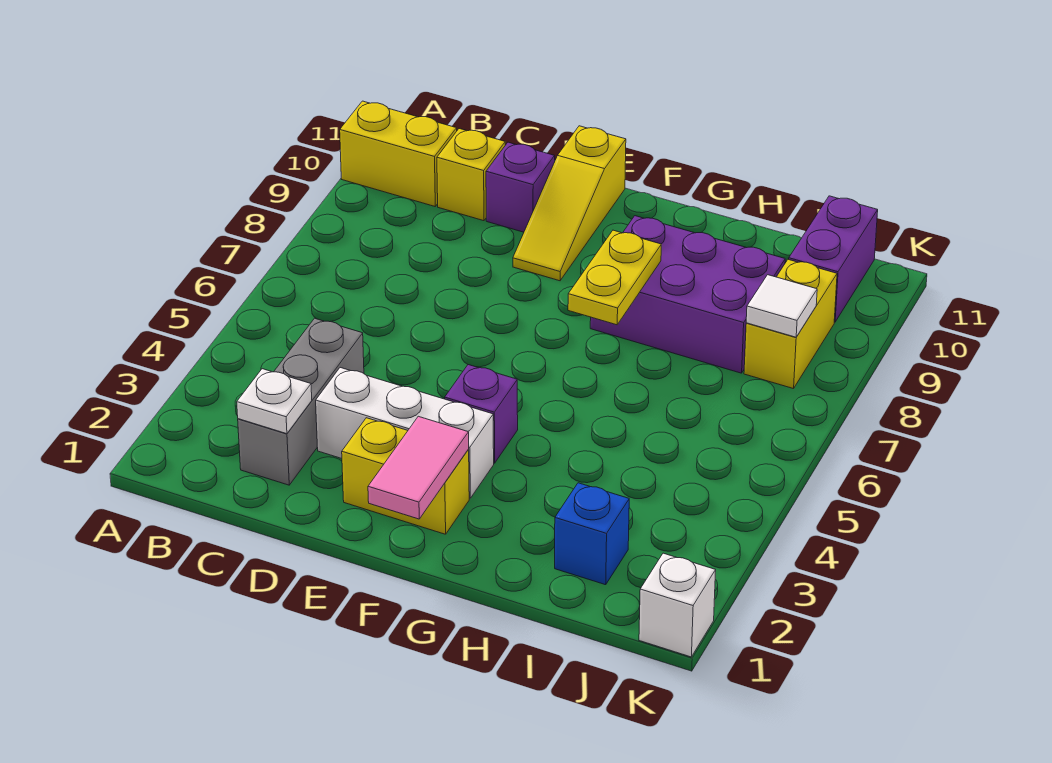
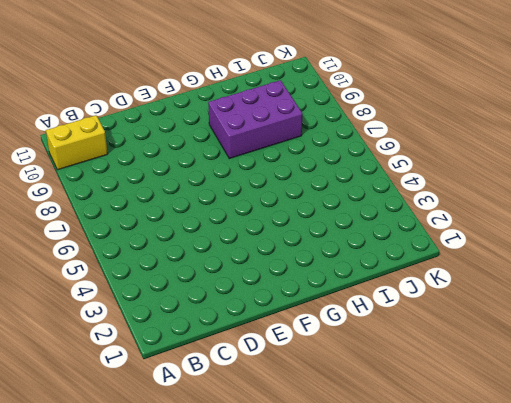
none -> grey brick C2:C4 level 1
none -> yellow brick C10 level 1
none -> white brick D3:F3 level 1

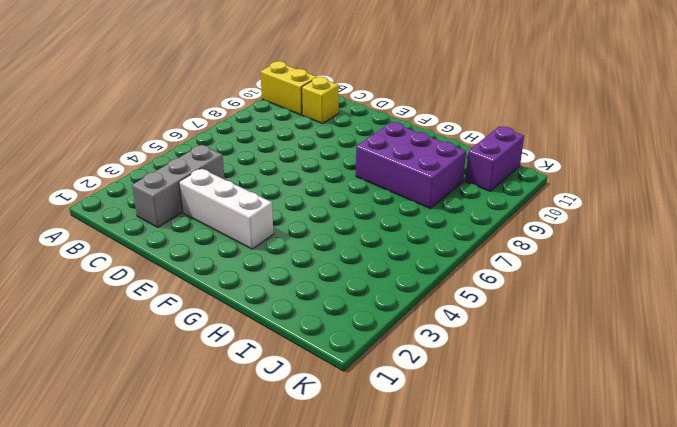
none -> purple brick D10 level 1
none -> yellow brick E2:F2 level 1
none -> yellow slope E9:E11 level 1 top 11

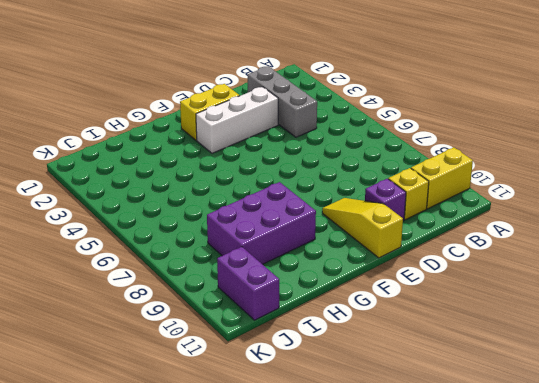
none -> purple brick F4 level 1
none -> blue brick I2 level 1
none -> yellow brick J8:J9 level 1

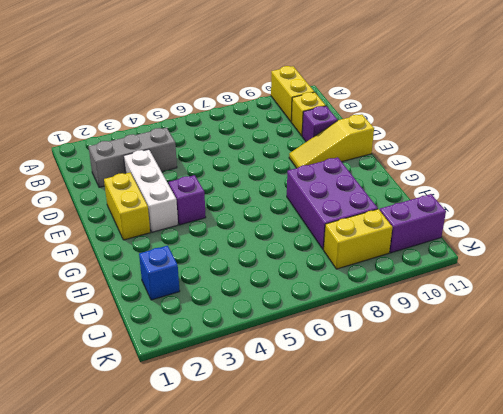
none -> white brick K1 level 1
none -> white plate C2 level 2
none -> pink tile F1:F2 level 2

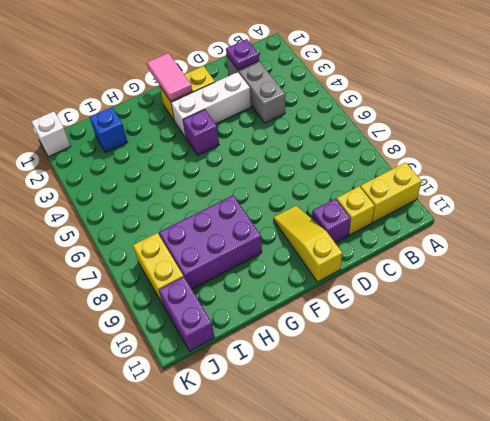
purple plate C2 level 2 -> white plate C2 level 2
none -> yellow plate G7:G8 level 2
none -> white tile J8 level 2

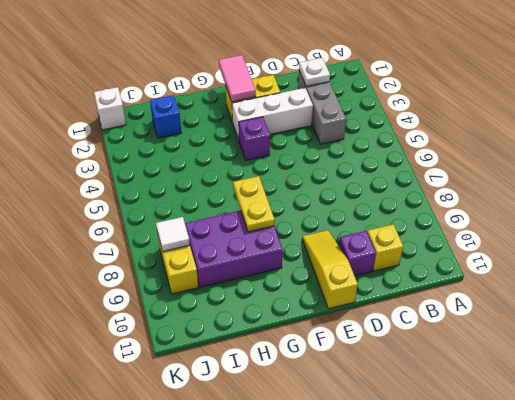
none -> yellow brick A10:B10 level 1
none -> purple brick J10:J11 level 1

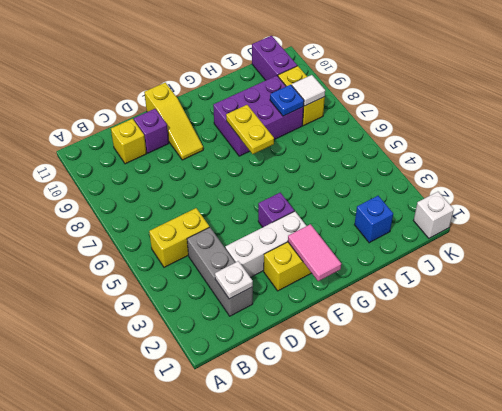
yellow brick B5:C5 level 1 -> yellow brick A10:B10 level 1
blue plate I8 level 2 -> none

